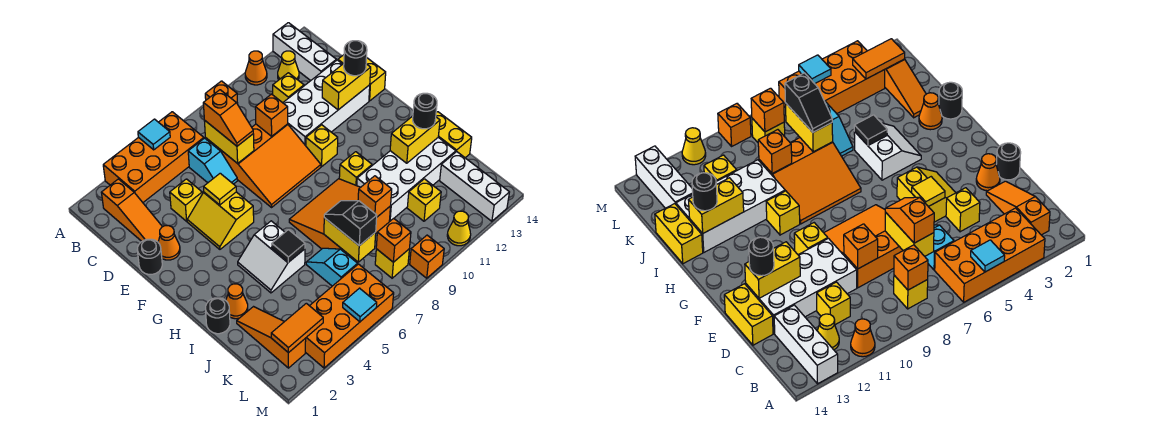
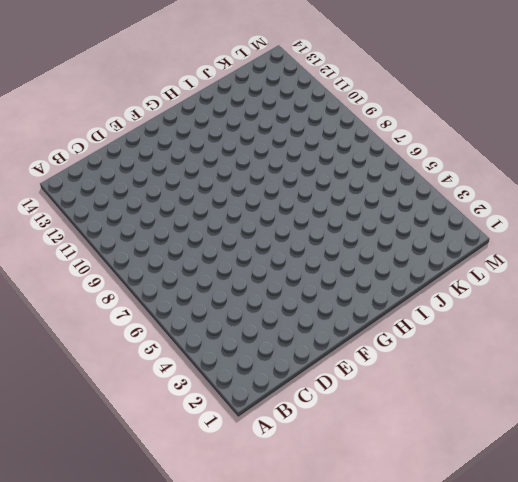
none -> orange brick A3:B6 level 1
none -> orange cone A11 level 1
none -> white brick A13:C13 level 1
none -> orange slope B2:D2 level 1 top B

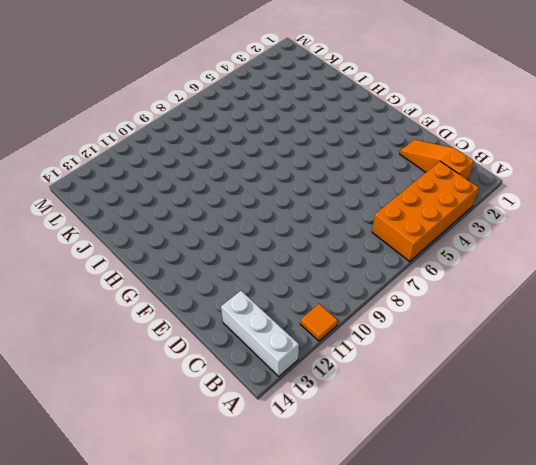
orange tile A11 level 1 -> orange cone A11 level 1
none -> yellow brick B8 level 1
none -> yellow cone B12 level 1
none -> cyan slope C6:D6 level 1 top C
none -> yellow brick C11 level 1

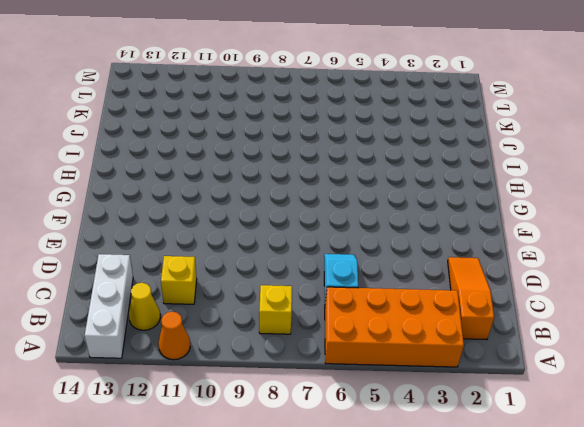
none -> yellow brick D4 level 1
none -> orange slope D7:F9 level 1 top D
none -> white brick D10:E13 level 1
none -> yellow brick D14:E14 level 1

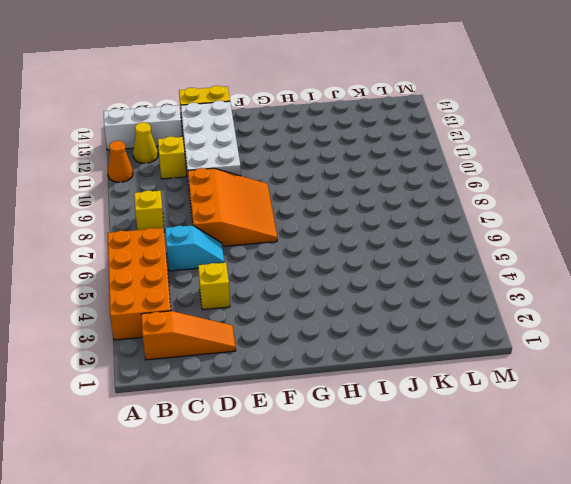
none -> black round brick E1 level 1
none -> orange cone E2 level 1
none -> yellow slope E4:F5 level 1 top 5
none -> yellow brick F10 level 1

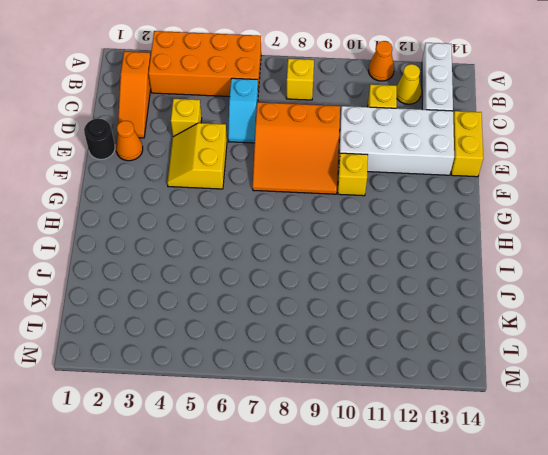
none -> white slope H4:I5 level 1 top 5
none -> orange slope H7:J9 level 1 top J
none -> yellow brick H10 level 1
none -> black round brick I1 level 1

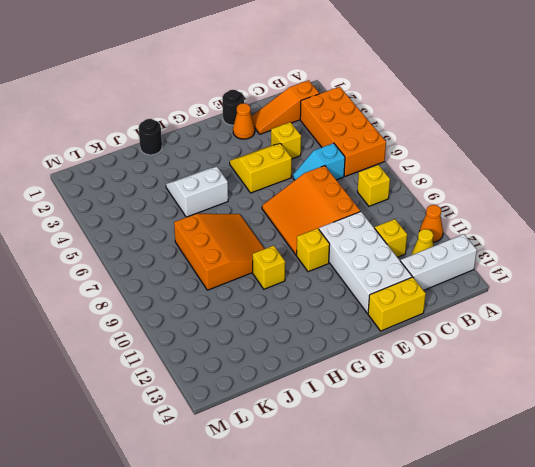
none -> orange cone I2 level 1
none -> white brick I10:J13 level 1
none -> yellow brick I14:J14 level 1
none -> orange slope J2:L2 level 1 top L

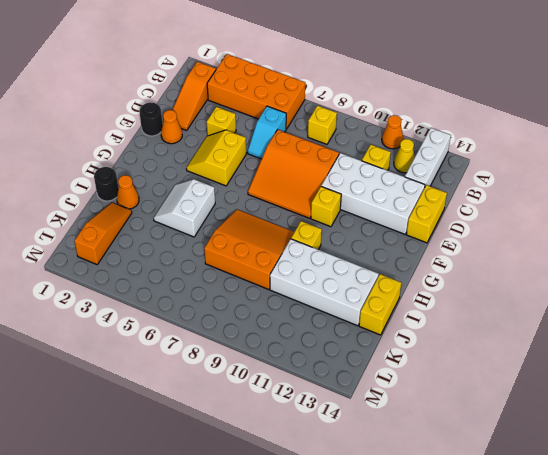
none -> cyan slope J6:K6 level 1 top K
none -> yellow brick K11 level 1
none -> white brick K13:M13 level 1
none -> orange brick L3:M6 level 1

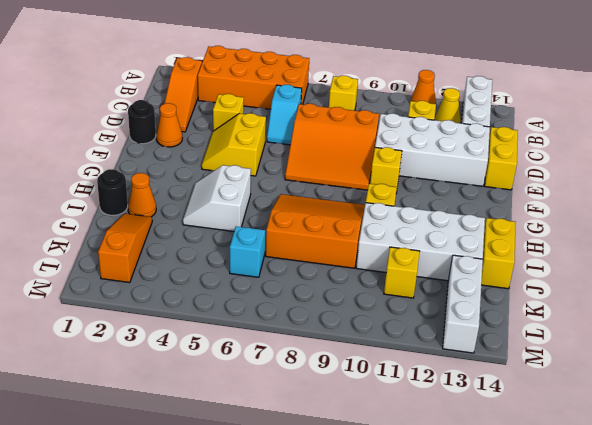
none -> orange brick L3:M6 level 1
none -> yellow brick L8 level 1
none -> orange brick M9 level 1
none -> yellow cone M11 level 1

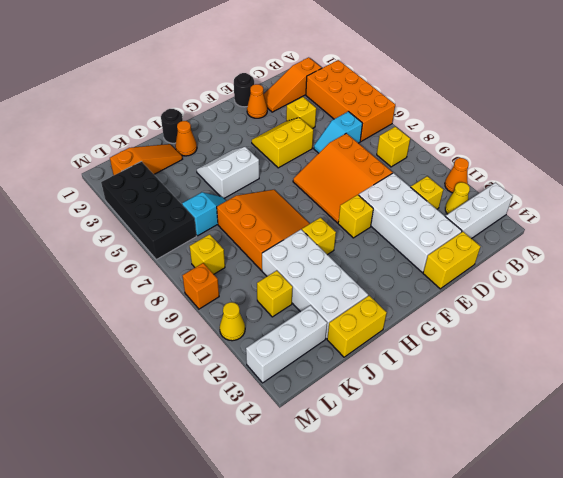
black brick L3:M6 level 1 -> orange brick L3:M6 level 1
none -> cyan tile A5 level 2
none -> orange brick B8 level 2
none -> yellow brick C7:D7 level 2
none -> orange brick D9 level 2

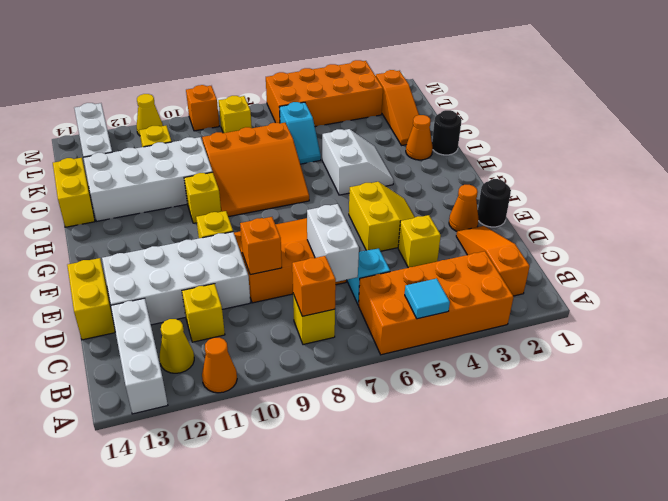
white brick C7:D7 level 2 -> yellow brick C7:D7 level 2
none -> yellow tile E5 level 2
none -> yellow brick E12:E13 level 2
none -> black tile I5 level 2
none -> yellow brick I12:I13 level 2

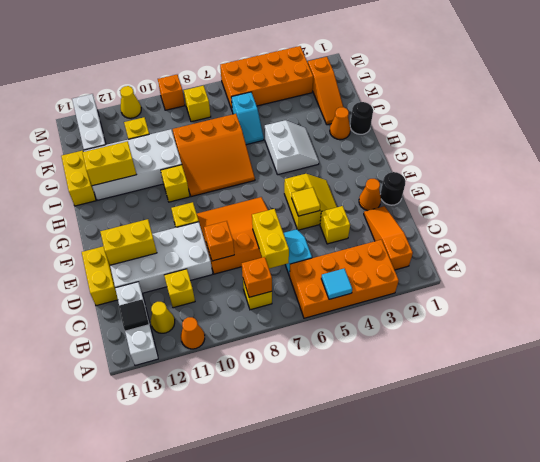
black tile B13 level 2 -> black tile I5 level 2
none -> yellow brick J7:K7 level 2
none -> orange brick J9 level 2
none -> orange tile L2:L3 level 2
none -> orange brick L8 level 2

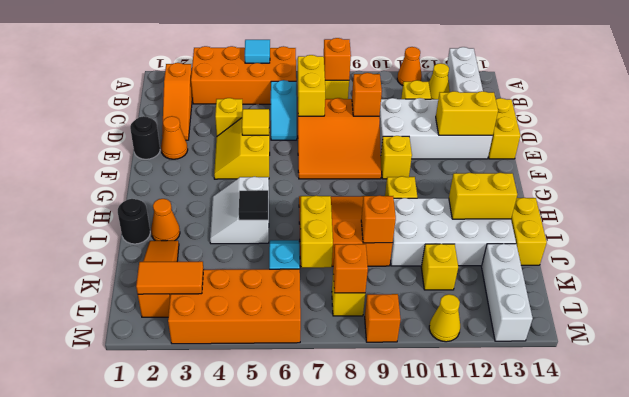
none -> cyan tile M5 level 2
none -> orange slope C7:D7 level 3 top C
none -> black round brick E13 level 3
none -> black round brick I13 level 3

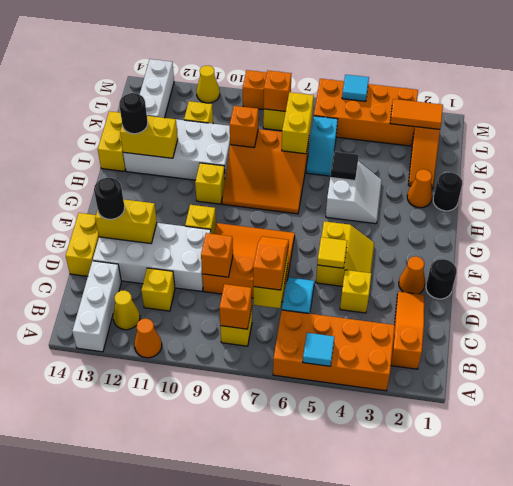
none -> black slope J7:K7 level 3 top K

